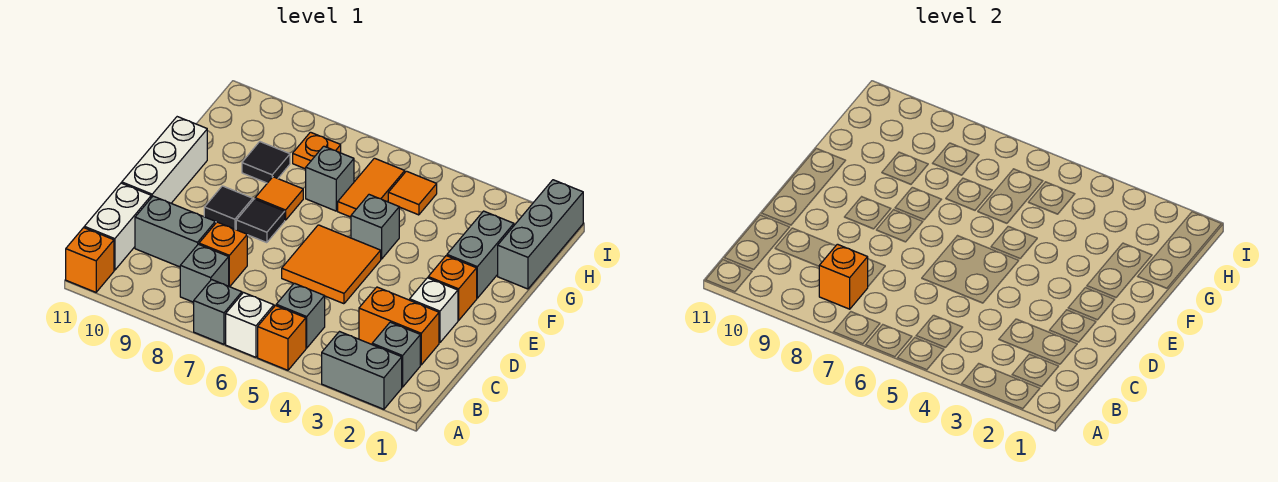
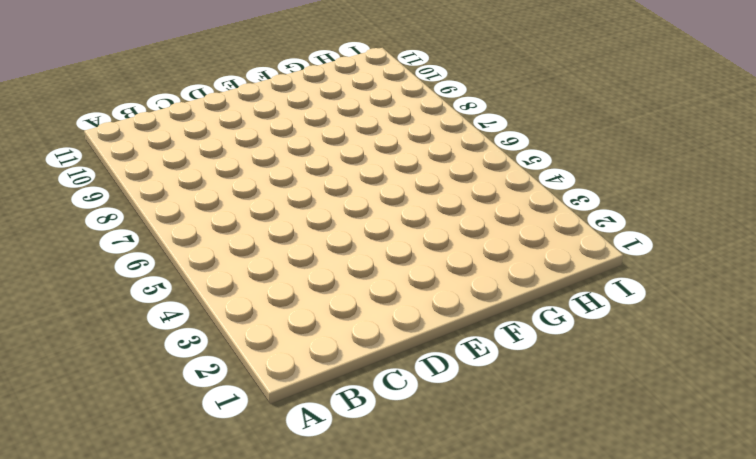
none -> grey brick A2:A3 level 1
none -> orange brick A5 level 1
none -> white brick A6 level 1

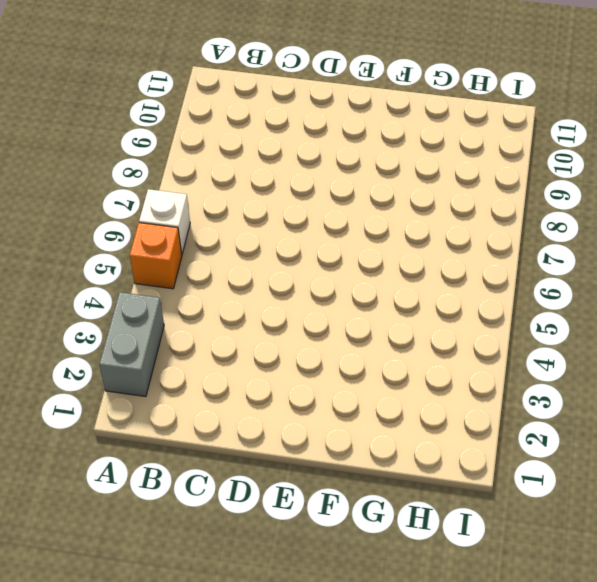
none -> grey brick A7 level 1
none -> orange brick A11 level 1
none -> grey brick B2 level 1

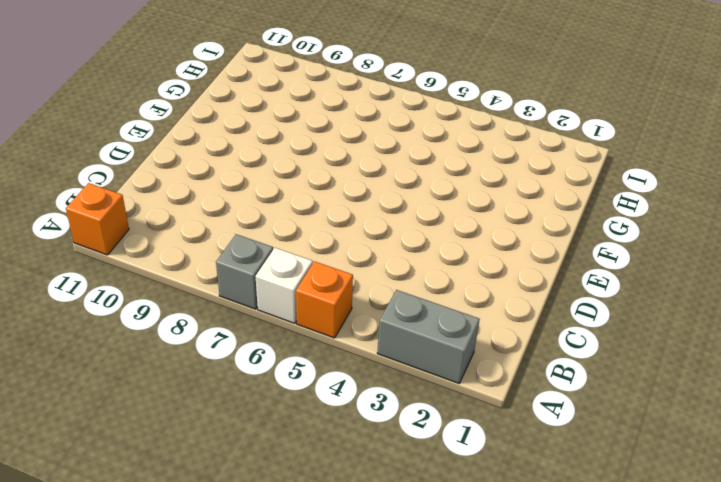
none -> grey brick B2 level 1
none -> grey brick B5 level 1
none -> grey brick B8 level 1

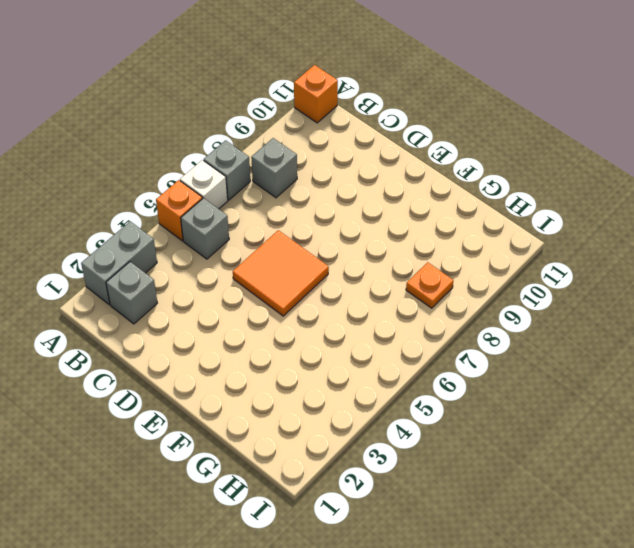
none -> white brick B11:C11 level 1
none -> orange brick C2:C3 level 1
none -> orange brick C8 level 1

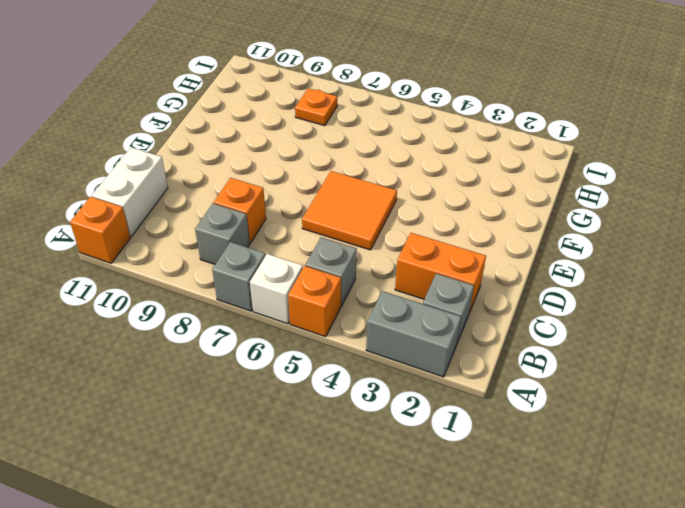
none -> grey brick C9:C10 level 1
none -> white brick D2 level 1
none -> white brick D11:F11 level 1

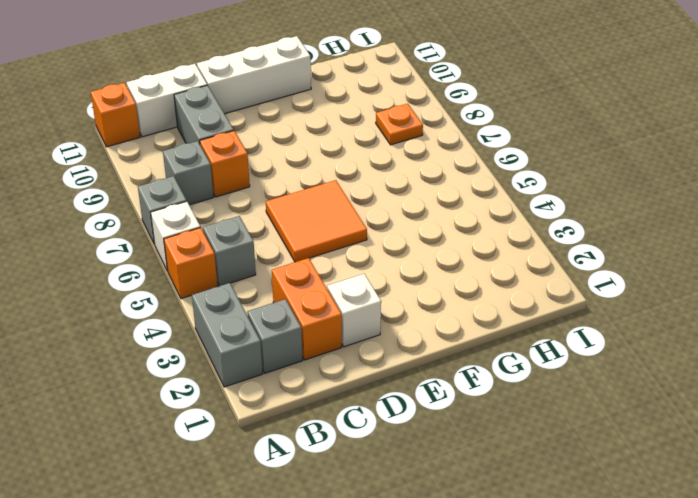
none -> orange brick E2 level 1
none -> black tile E8 level 1
none -> black tile E9 level 1

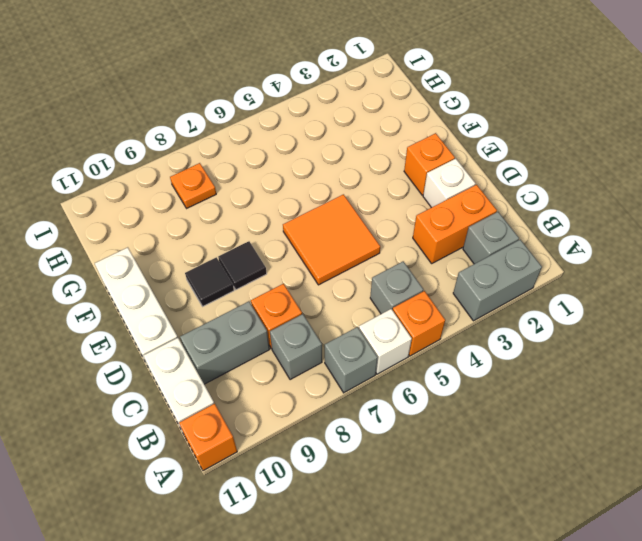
none -> grey brick F2:G2 level 1
none -> grey brick F5 level 1
none -> orange tile F8 level 1

